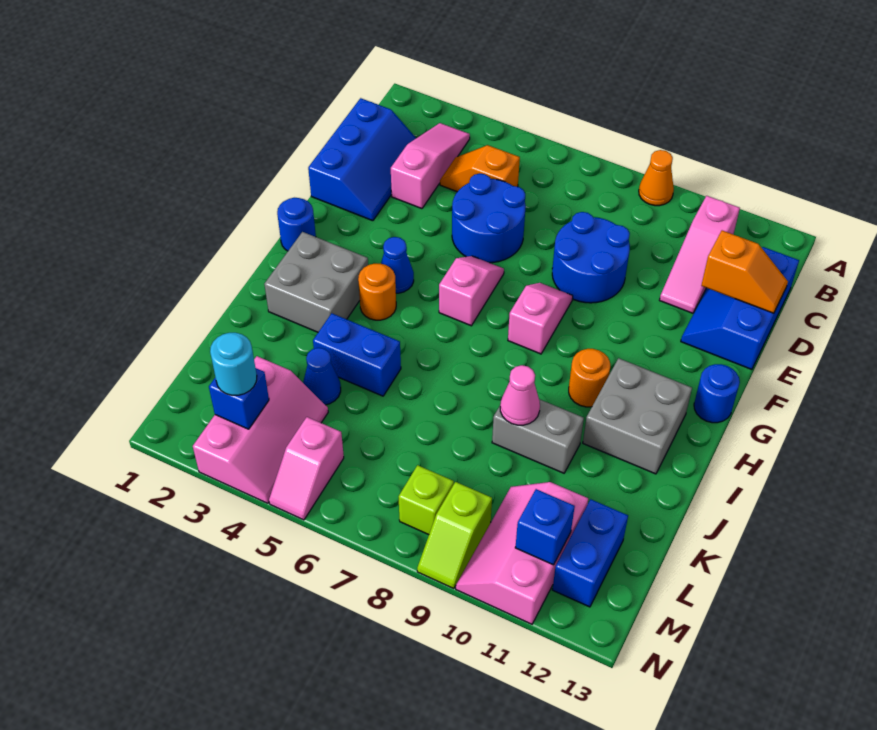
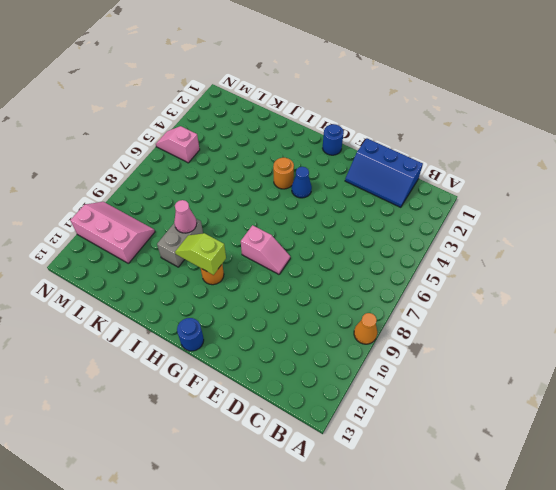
lime slope H10:I10 level 2 top H -> lime slope M9:N9 level 1 top M
none -> pink slope B3:D3 level 1 top D
none -> pink slope B11:D11 level 1 top B
none -> orange slope C4:C5 level 1 top 5
none -> blue slope C12:E13 level 1 top 13

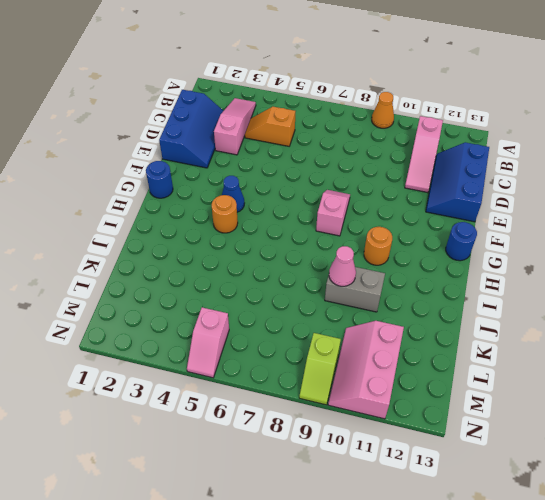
none -> blue round brick D5:E6 level 1
none -> blue round brick D8:E9 level 1
none -> pink slope F6:G6 level 1 top G
none -> grey brick H2:I3 level 1

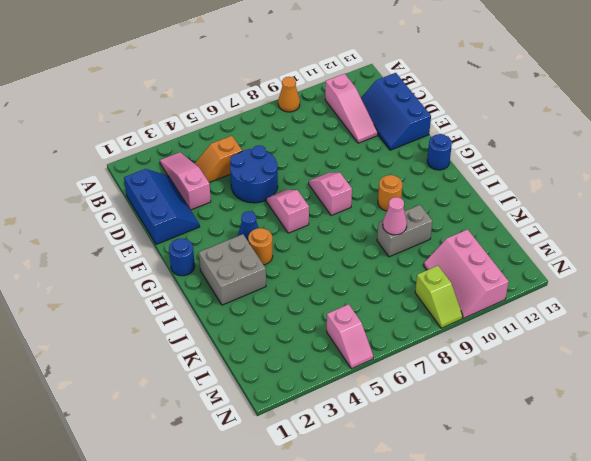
none -> blue round brick D8:E9 level 1
none -> grey brick H11:I12 level 1
none -> blue brick J4:J5 level 1
none -> blue cone K4 level 1

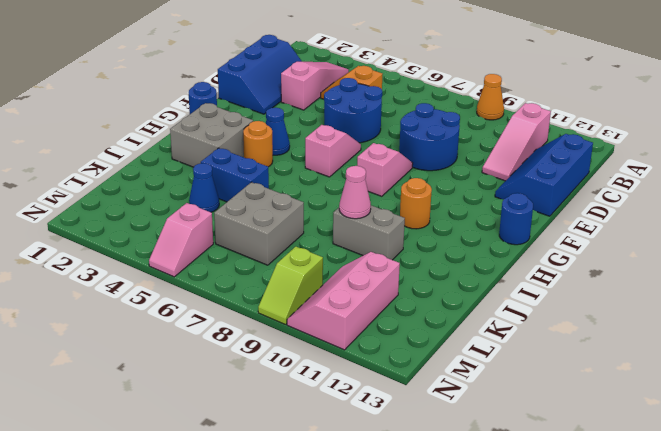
grey brick K6:L7 level 1 -> grey brick H11:I12 level 1
none -> pink slope L3:N4 level 1 top 3
none -> blue brick L12:M12 level 1
none -> lime brick M8 level 1
none -> orange slope D12:D13 level 2 top 12

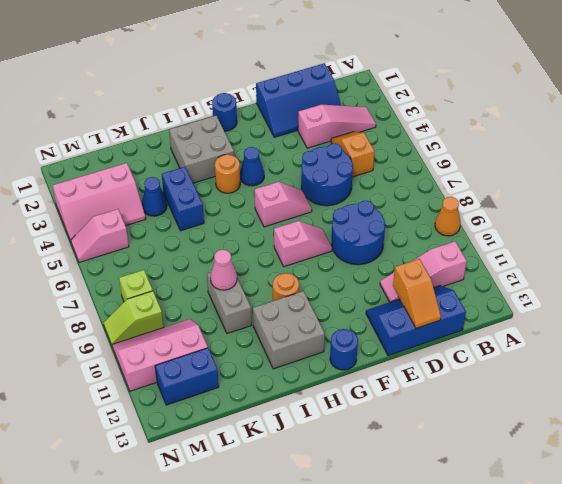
none -> blue brick M3 level 2
none -> blue brick M11 level 2
none -> cyan round brick M3 level 3

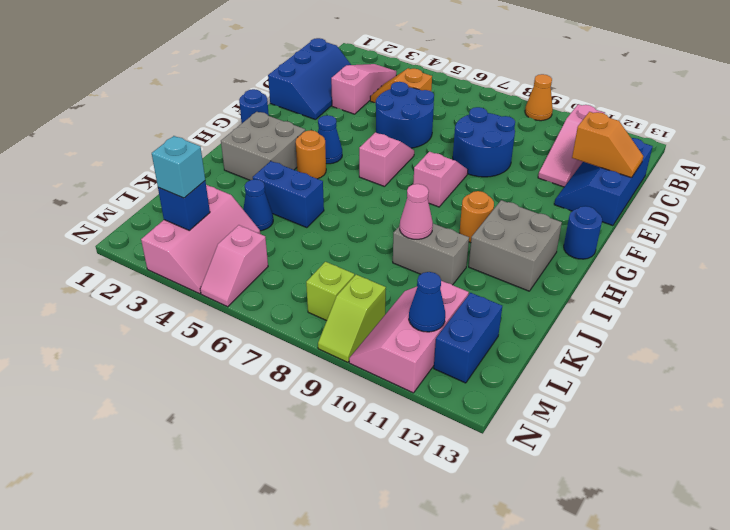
cyan brick M3 level 3 -> cyan round brick M3 level 3
blue cone M11 level 2 -> blue brick M11 level 2

